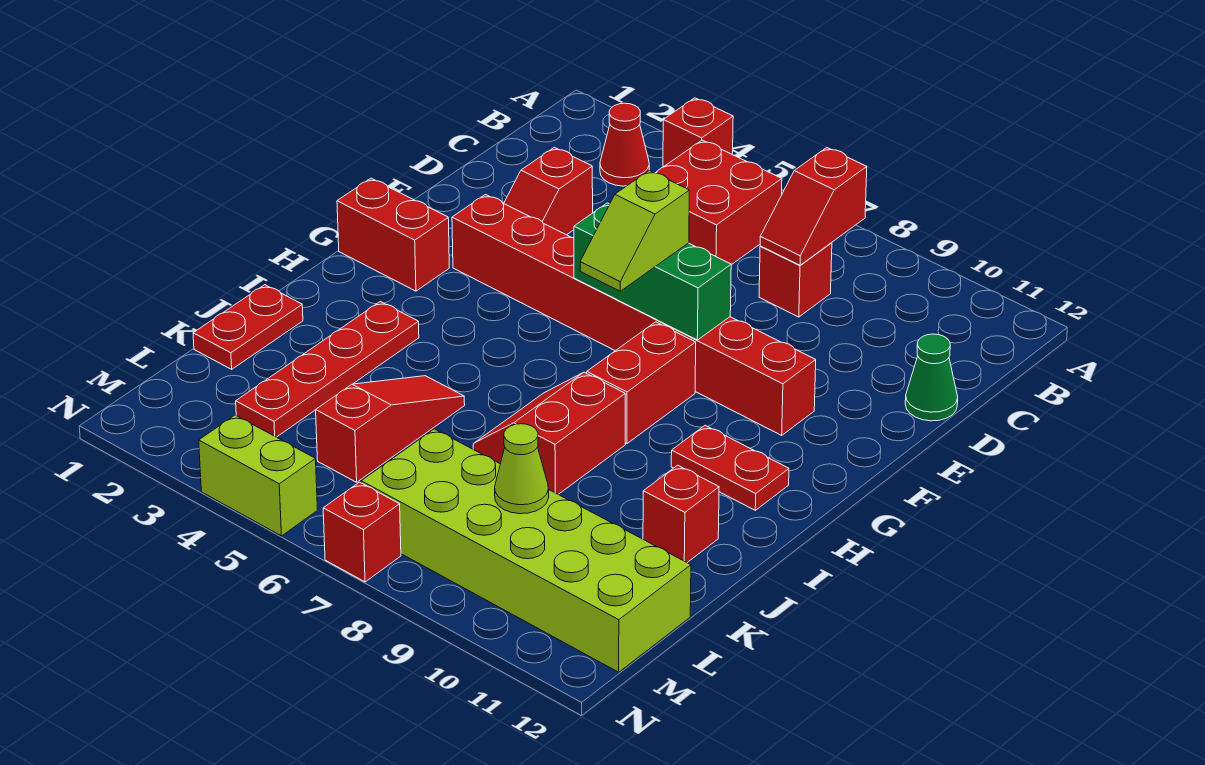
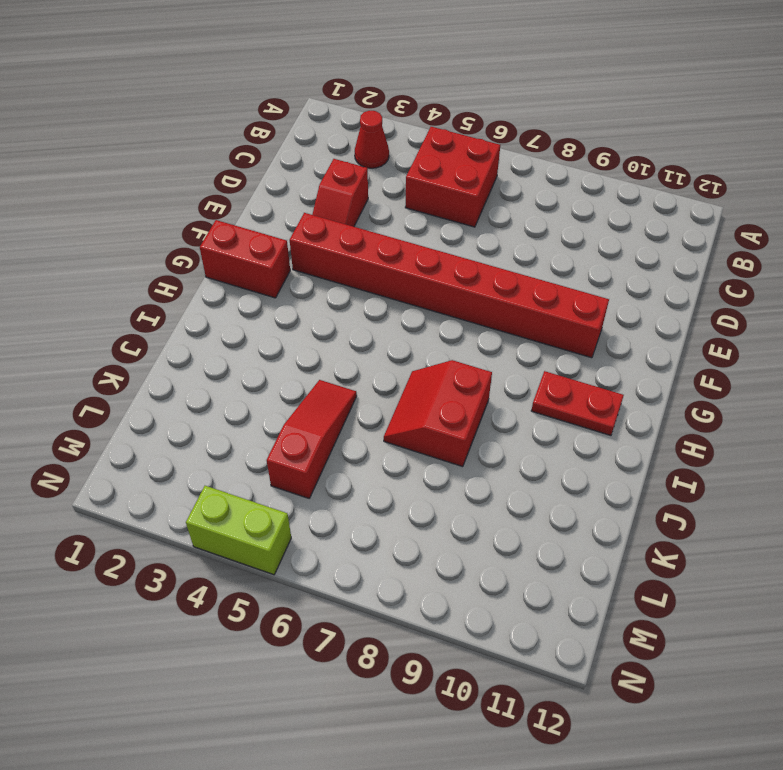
none -> red brick A4 level 1
none -> red brick C8 level 1
none -> green cone D12 level 1

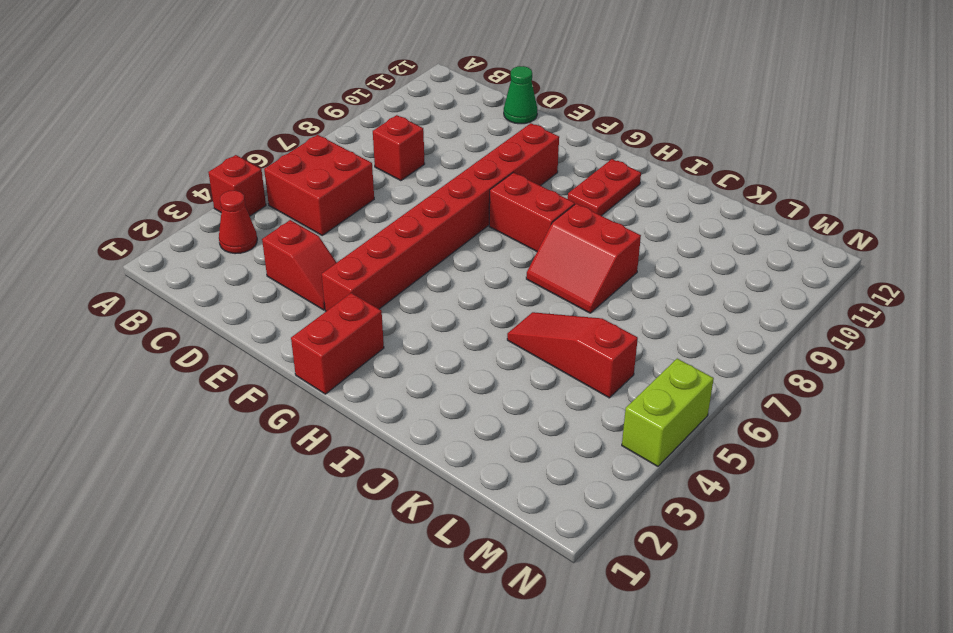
none -> red plate I3:L3 level 1
none -> red plate J1:K1 level 1
none -> red brick J11 level 1

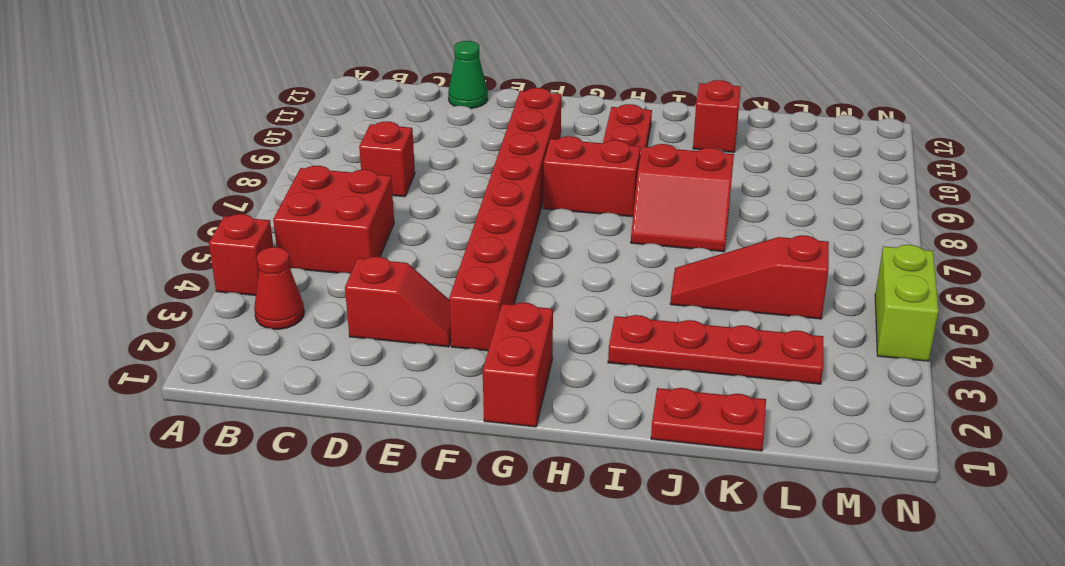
none -> lime brick L7:M12 level 1
none -> red brick N7 level 1
none -> red slope B8:C8 level 2 top B

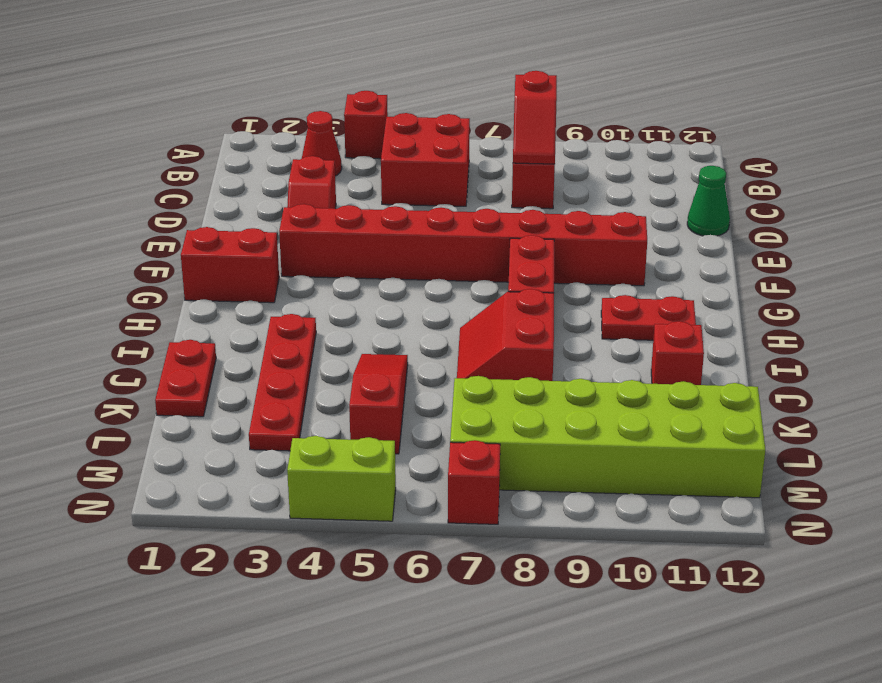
none -> green brick F6:F8 level 2
none -> lime cone L9 level 2
none -> lime slope F7:G7 level 3 top F

